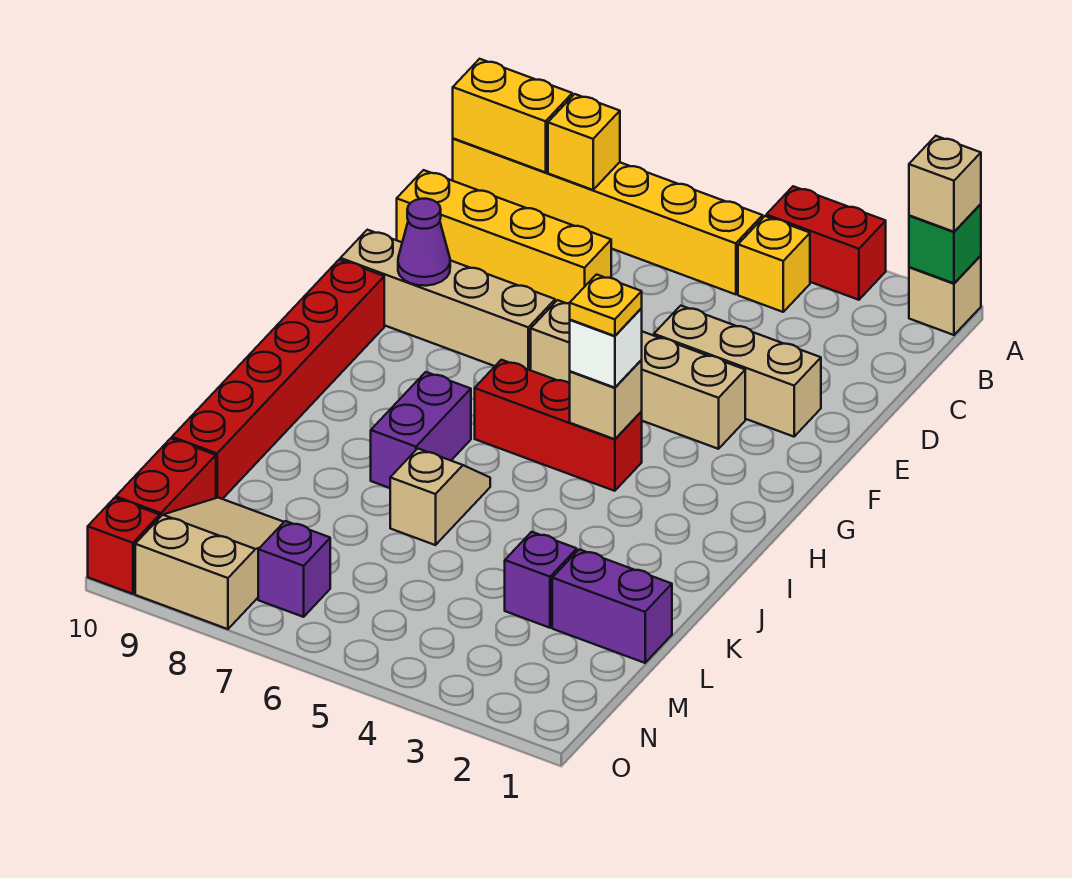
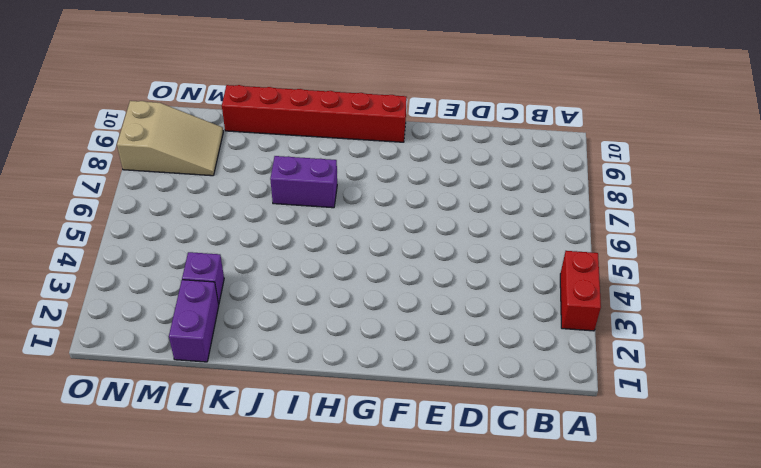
none -> tan brick A1 level 1
none -> yellow brick B4 level 1
none -> yellow brick B5:B10 level 1

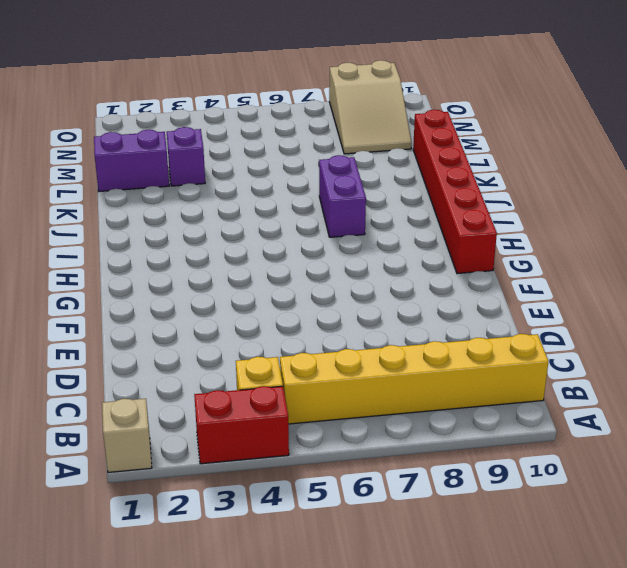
none -> yellow brick D7:D10 level 1
none -> tan brick E2:E4 level 1
none -> tan brick F3:F6 level 1

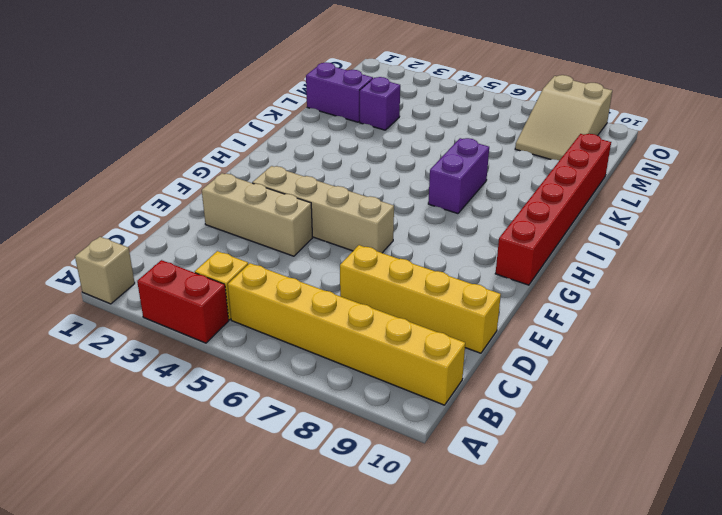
none -> tan brick F7:F10 level 1
none -> red brick H4:H6 level 1
none -> tan slope J6:K6 level 1 top K

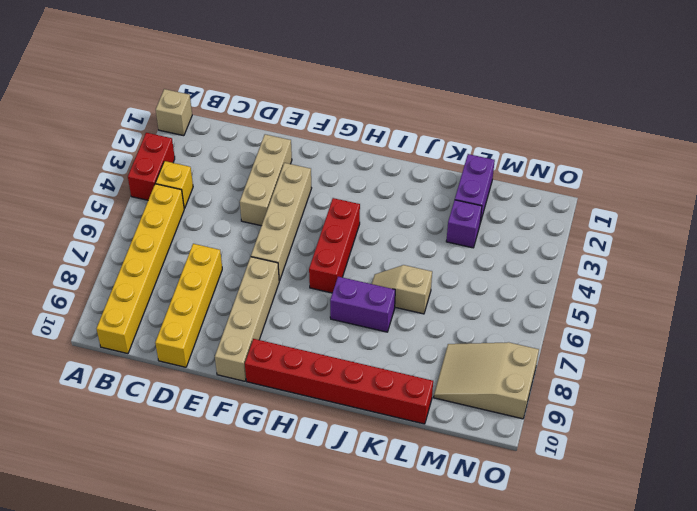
none -> red brick M10:N10 level 1
none -> purple brick N7 level 1
none -> red brick O10 level 1

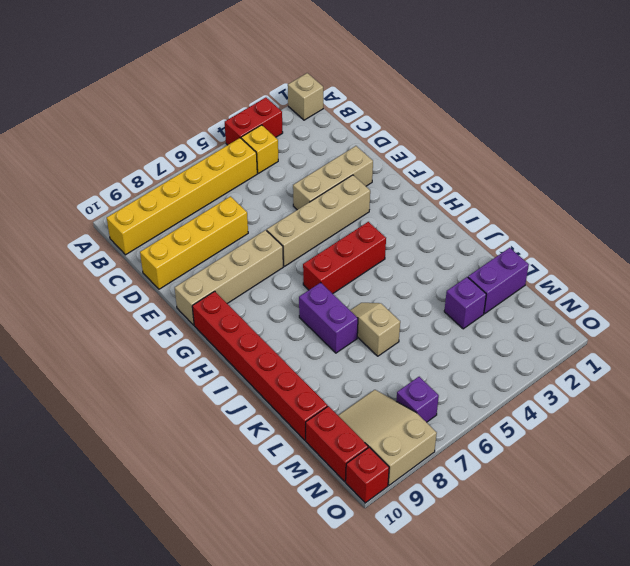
none -> green brick A1 level 2
none -> yellow brick B8 level 2
none -> yellow brick B9:B10 level 2

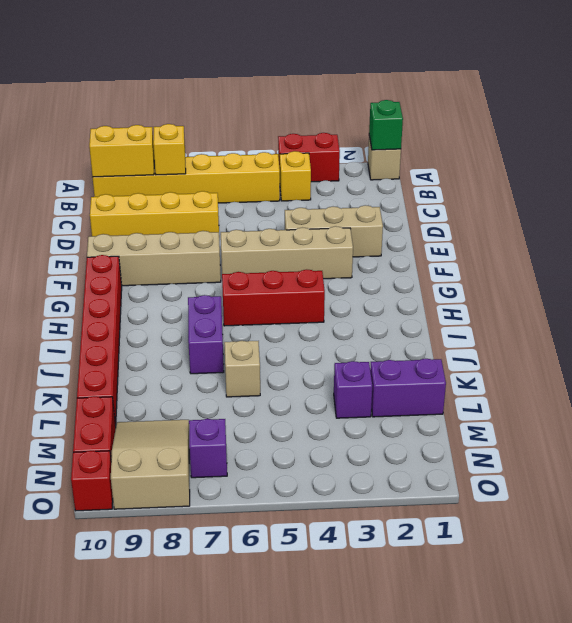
none -> purple cone F9 level 2
none -> tan brick H4 level 2
none -> tan brick A1 level 3

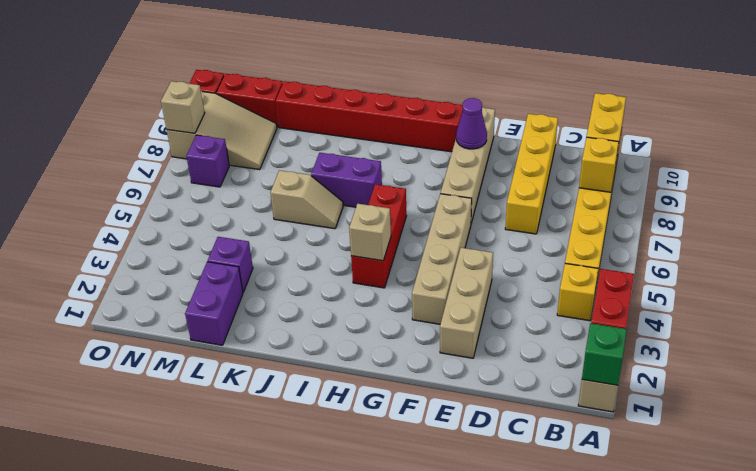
tan brick O8 level 2 -> tan brick A1 level 3
none -> white brick H4 level 3
none -> yellow plate H4 level 4

